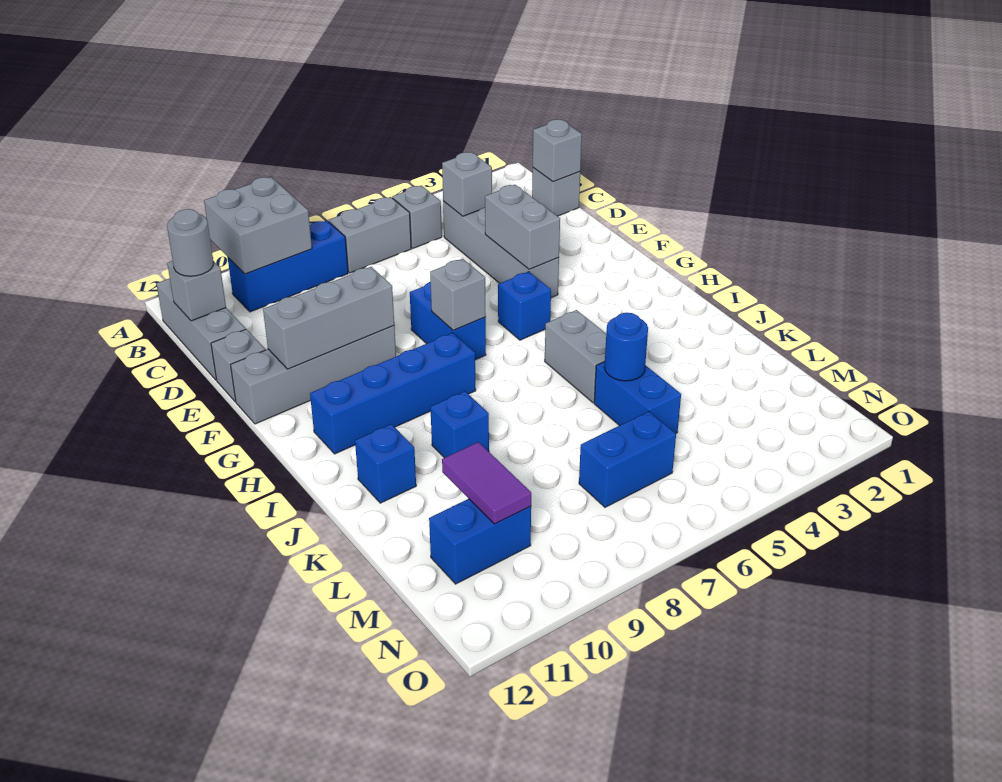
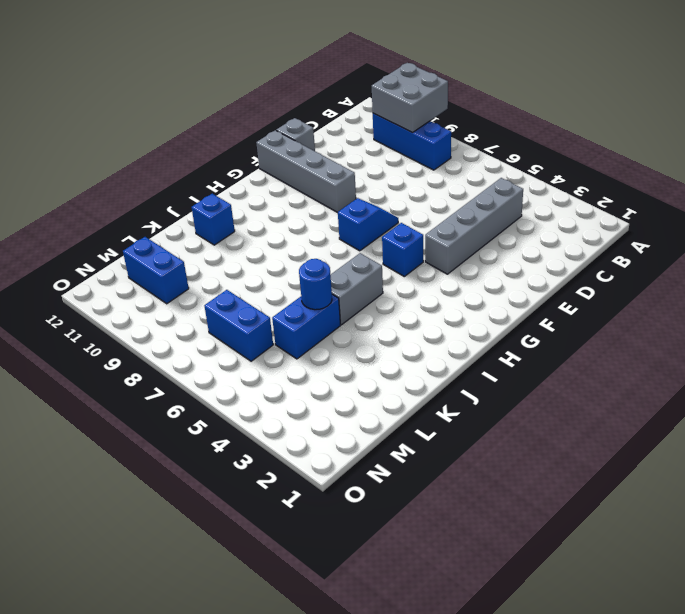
blue slope F7:G7 level 1 top G -> blue brick F7:G7 level 1
none -> grey brick B5 level 1
none -> grey brick B6:B7 level 1
none -> grey brick B12:D12 level 1

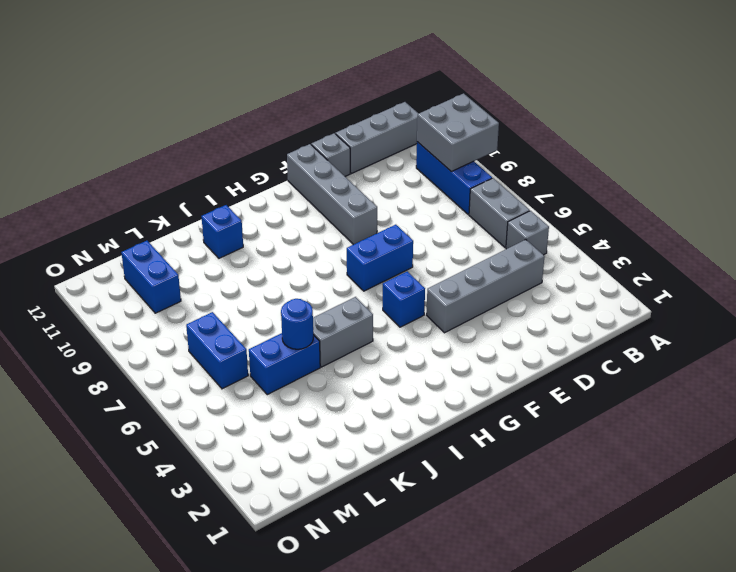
none -> grey brick C1 level 1
none -> blue brick H8:H11 level 1
none -> blue brick J9 level 1

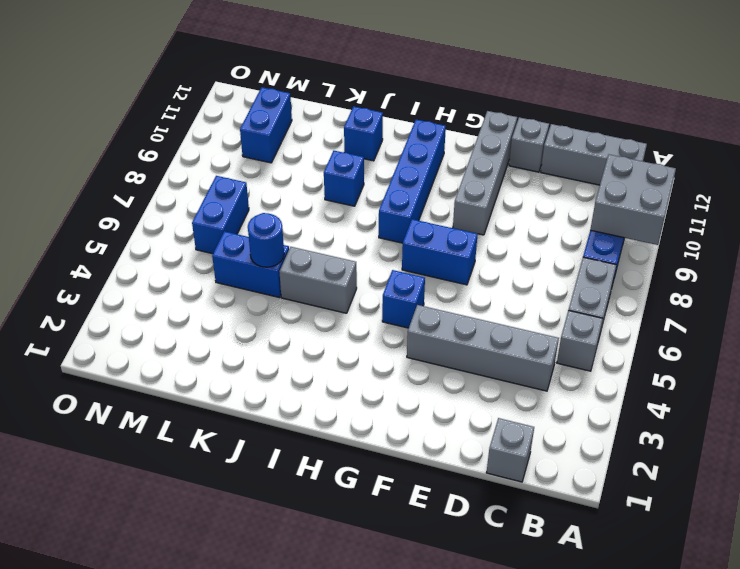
none -> grey brick C1 level 2
none -> grey brick C4 level 2
none -> grey brick C12 level 2

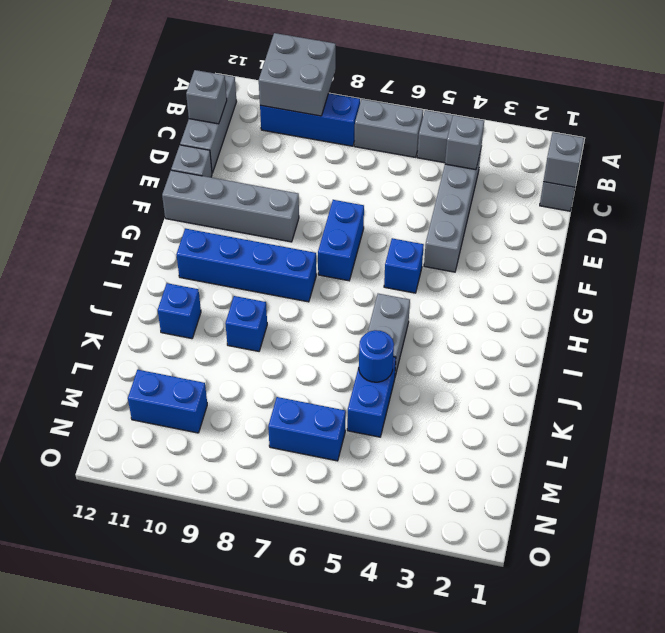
none -> grey brick E4:F4 level 2
none -> grey brick F9:F11 level 2
none -> grey brick G7 level 2

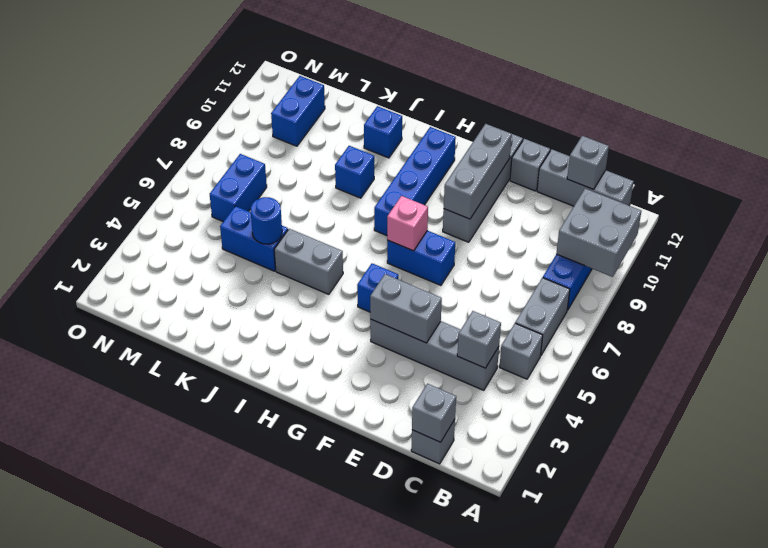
pink brick G7 level 2 -> grey brick G7 level 2
none -> purple tile L10:M10 level 2
none -> grey round brick C12 level 3

